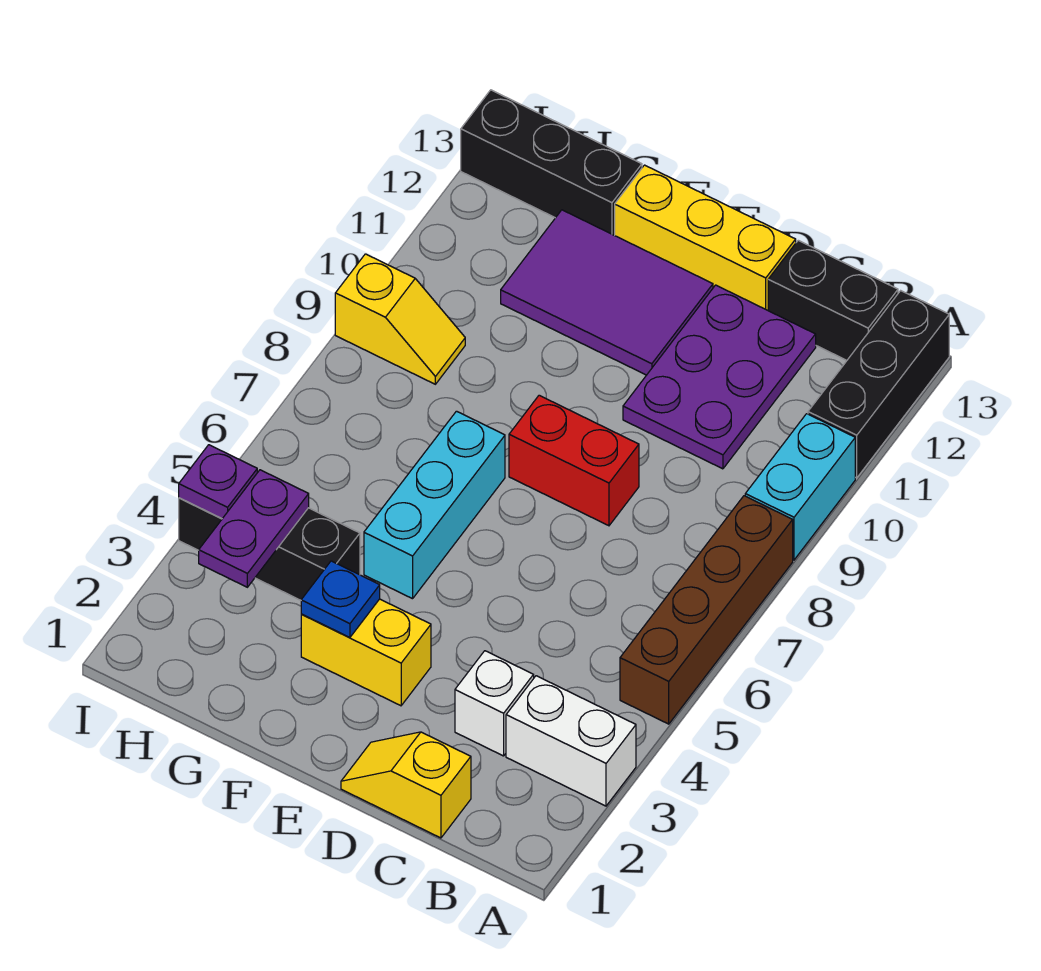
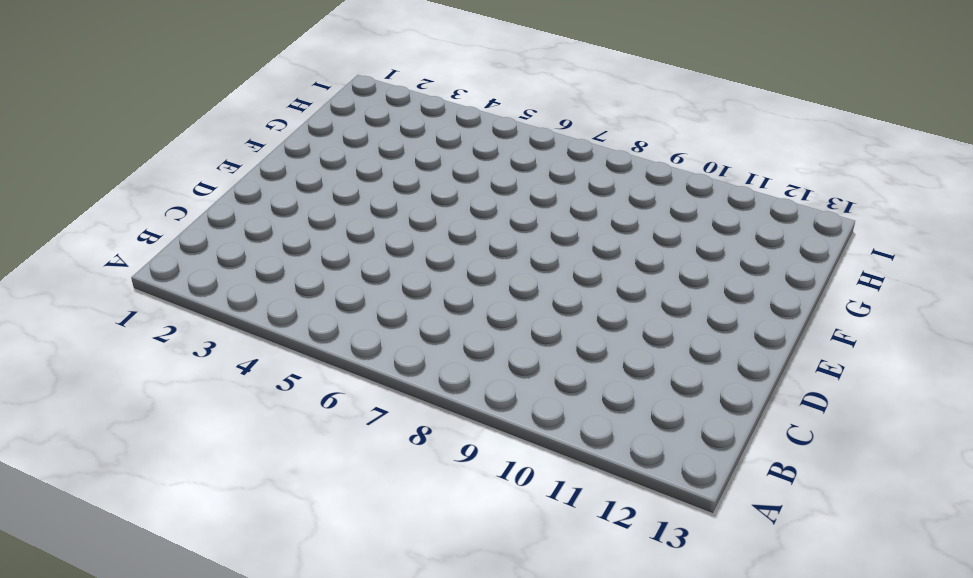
none -> white brick A3:B3 level 1
none -> brown brick A5:A8 level 1
none -> cyan brick A9:A10 level 1

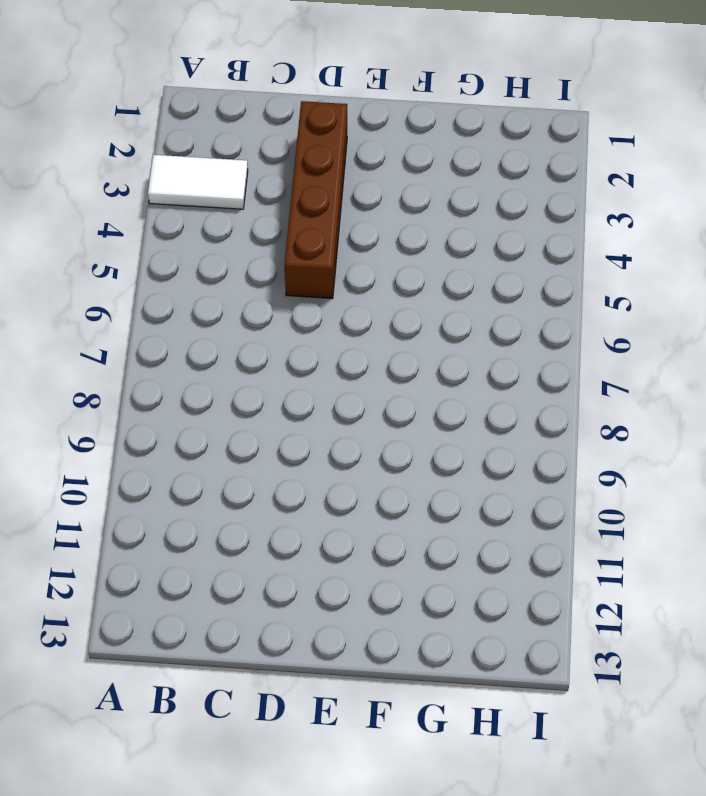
white tile A3:B3 level 1 -> white brick A3:B3 level 1
brown brick D2:D5 level 1 -> brown brick A5:A8 level 1
none -> cyan brick A9:A10 level 1
none -> black brick A11:A13 level 1
none -> black brick B13:C13 level 1

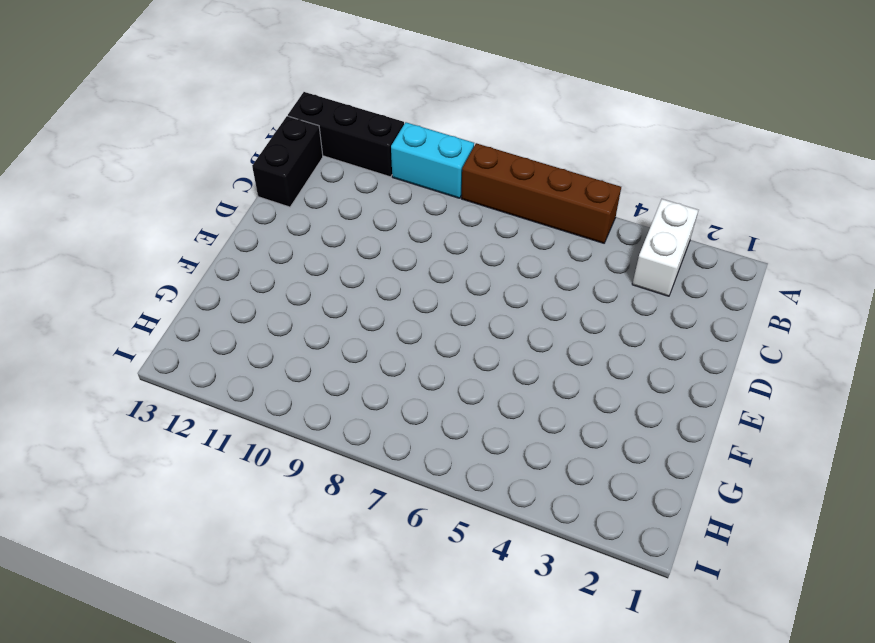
none -> yellow slope C1:D1 level 1 top C
none -> white brick C3 level 1
none -> purple plate C10:D12 level 1

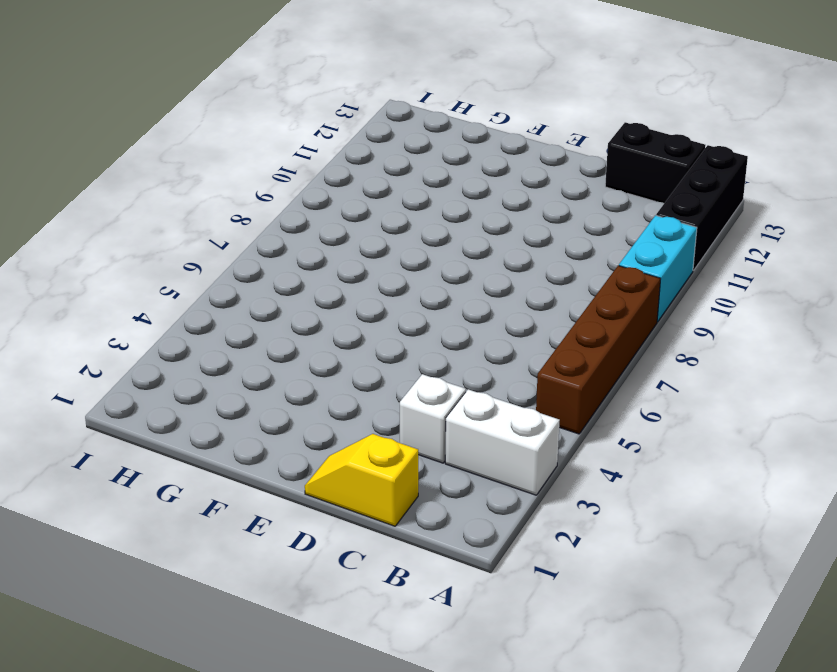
none -> purple plate C10:D12 level 1
none -> red brick D8:E8 level 1
none -> yellow brick D13:F13 level 1

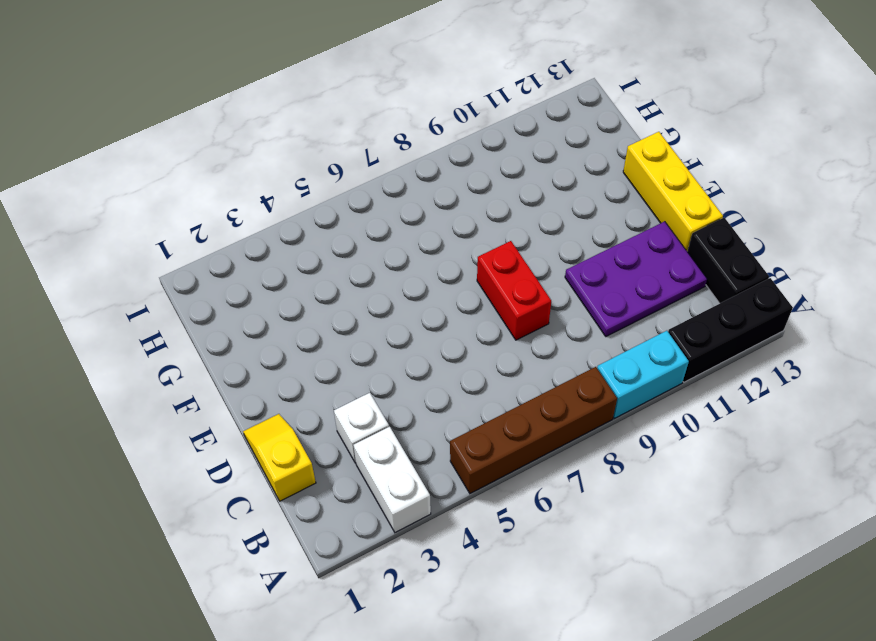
none -> yellow brick E3:F3 level 1
none -> purple tile E11:G12 level 1
none -> cyan brick F5:F7 level 1

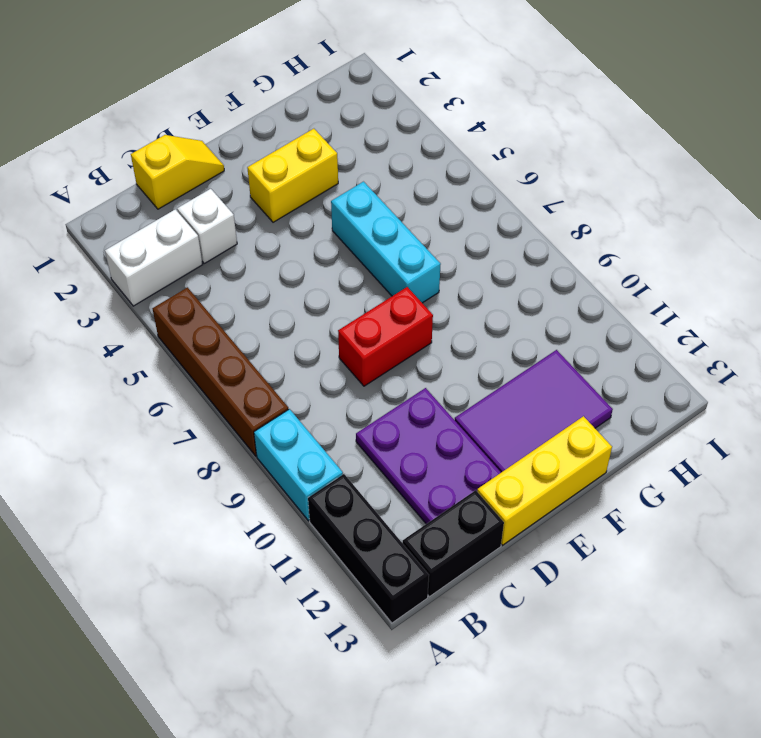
none -> black brick G4:I4 level 1
none -> black brick G13:I13 level 1
none -> yellow slope H9:I9 level 1 top I

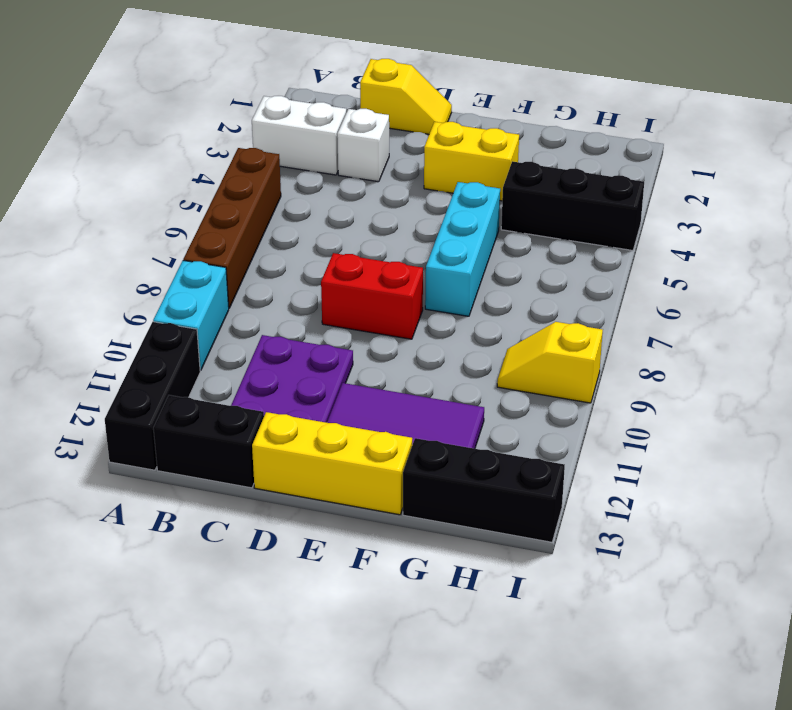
none -> blue plate F3 level 2
none -> purple plate H3:H4 level 2
none -> purple plate I4 level 2

